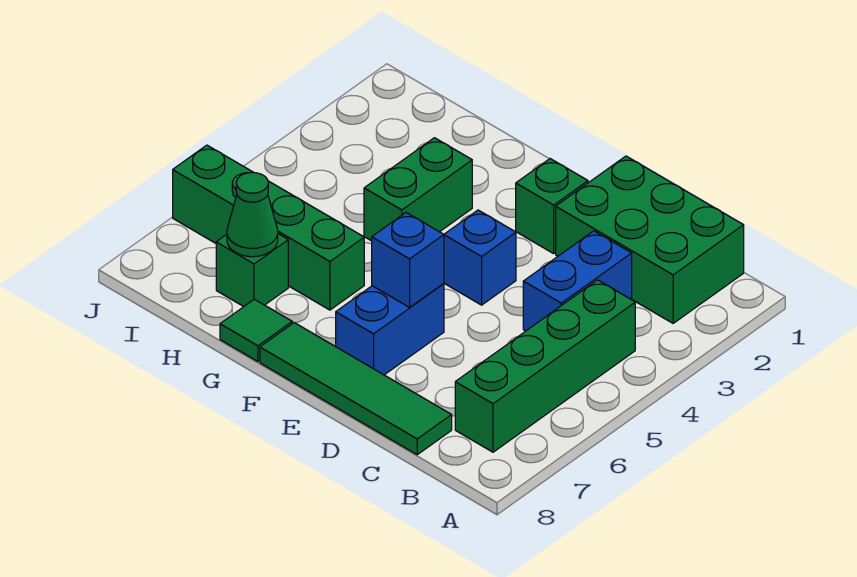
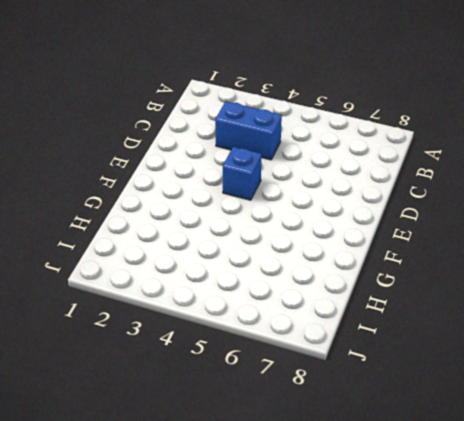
none -> green brick B1:D2 level 1
none -> green brick B4:B7 level 1
none -> green tile C8:F8 level 1

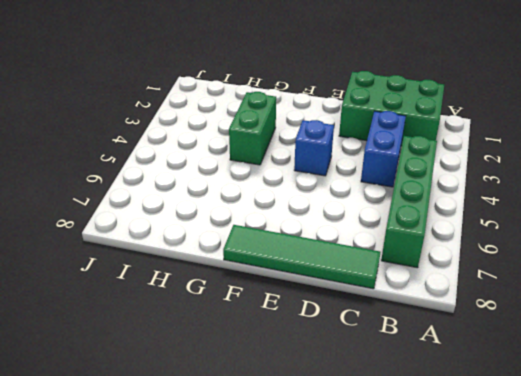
none -> green brick E2 level 1
none -> blue brick E6:E7 level 1
none -> green brick G6:J6 level 1

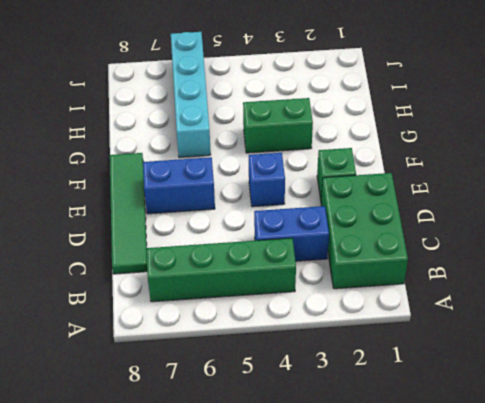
cyan brick G6:J6 level 1 -> green brick G6:J6 level 1
none -> green tile G8 level 1
none -> green brick H7 level 1
none -> blue brick E6 level 2

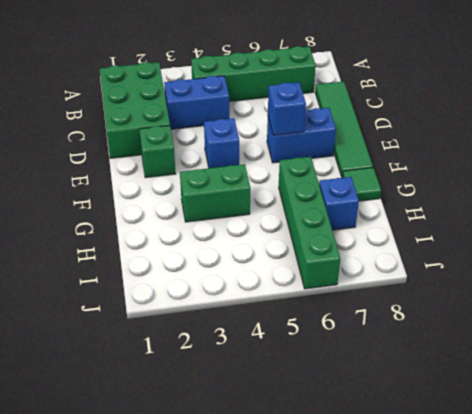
blue brick H7 level 1 -> green brick H7 level 1
none -> green cone H7 level 2

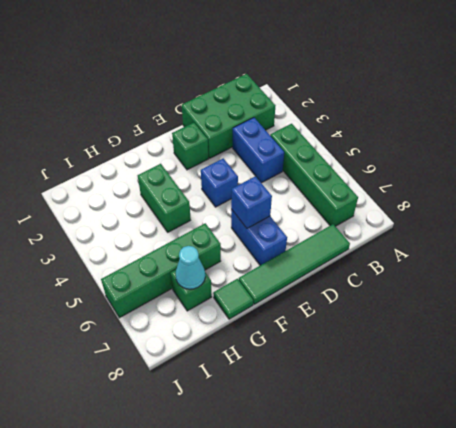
cyan cone H7 level 2 -> green cone H7 level 2

